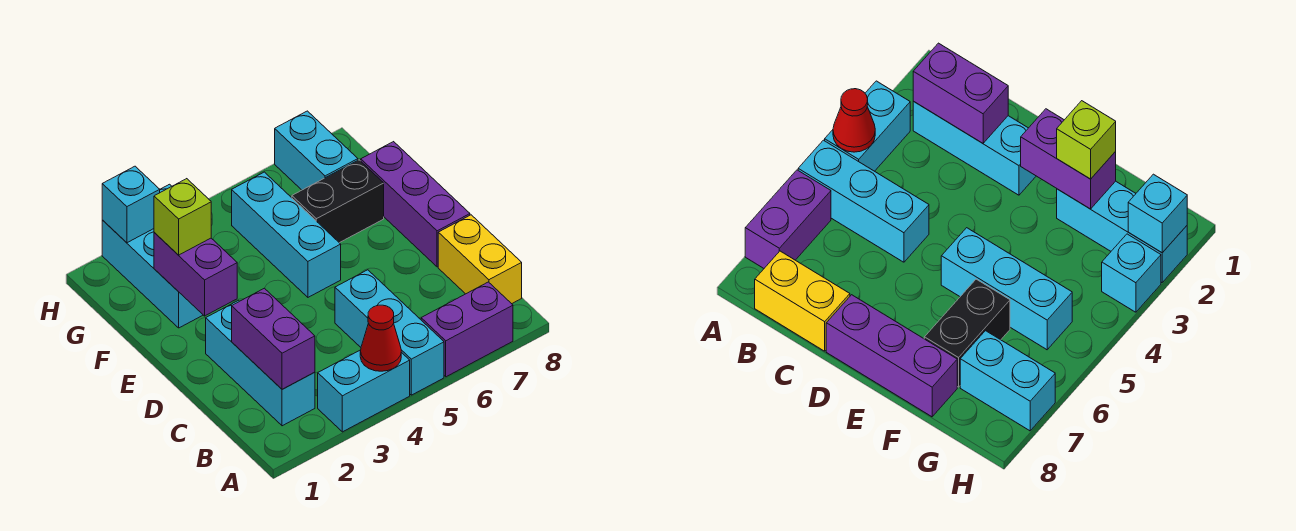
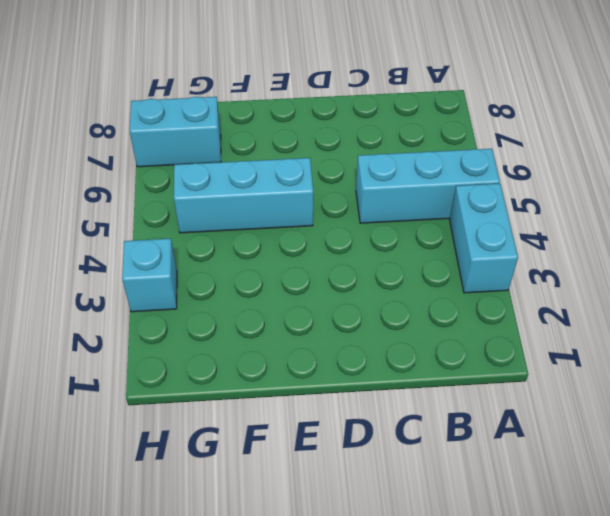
none -> purple brick A6:A7 level 1
none -> cyan brick B2:D2 level 1
none -> yellow brick B8:C8 level 1

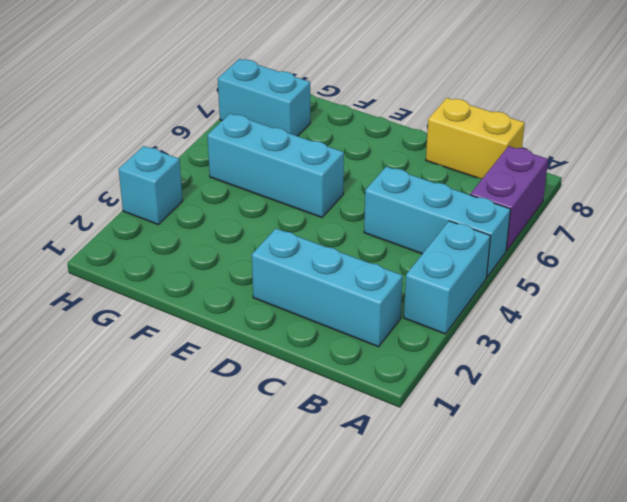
none -> purple brick D8:F8 level 1
none -> cyan brick F2:H2 level 1
none -> black brick F6:F7 level 1

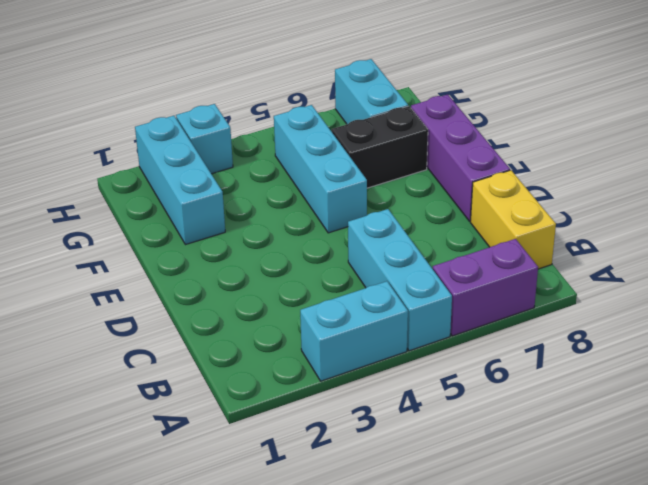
none -> cyan brick B2:D2 level 1
none -> red cone A4 level 2
none -> purple brick B2:C2 level 2

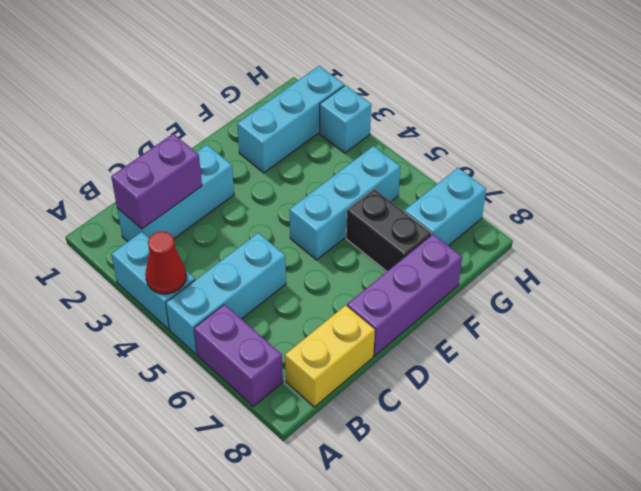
none -> purple brick E2:F2 level 2
none -> cyan brick H2 level 2
none -> lime brick F2 level 3

